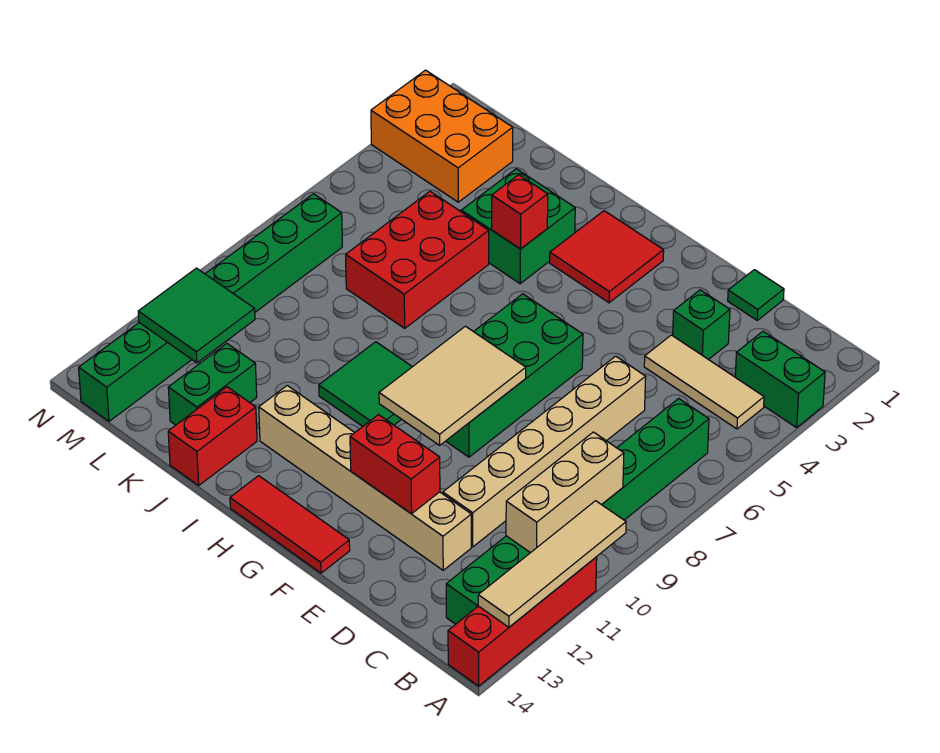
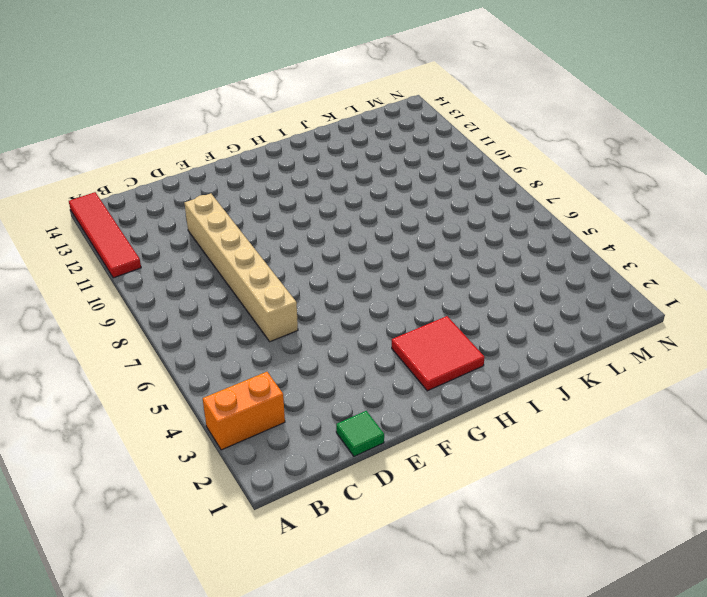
orange brick A3:B3 level 1 -> green brick A3:B3 level 1
red tile A11:A14 level 1 -> red brick A11:A14 level 1
none -> tan tile B4:D4 level 1
none -> green brick B6:B13 level 1
none -> green brick D3 level 1

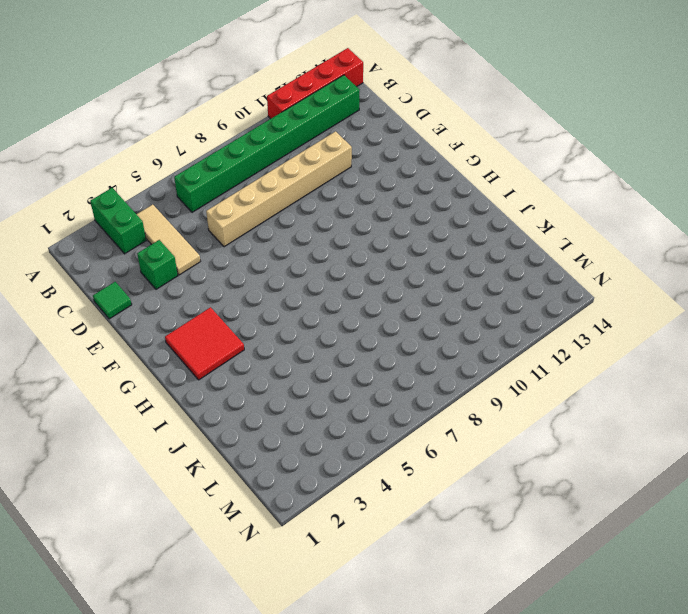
none -> tan brick D12:I12 level 1
none -> green brick F6:G9 level 1
none -> red tile F14:H14 level 1

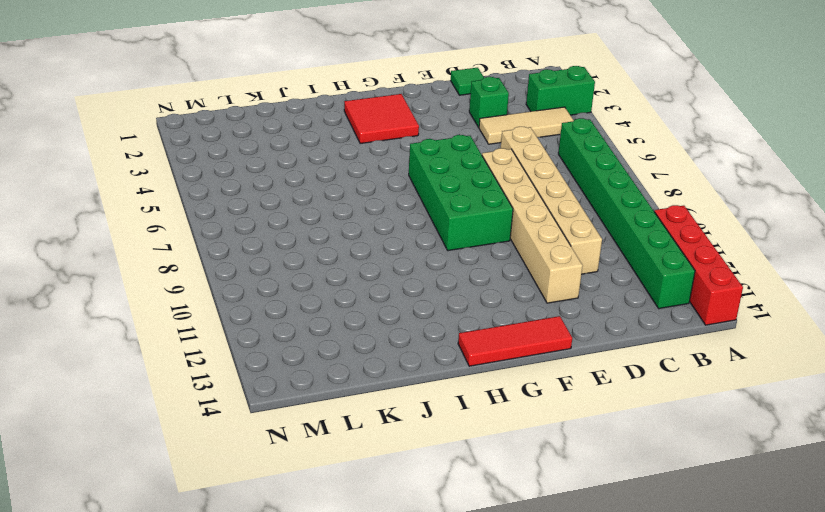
tan brick E7:E12 level 1 -> tan brick D12:I12 level 1
none -> green tile H9:I10 level 1
none -> green brick I3:J4 level 1
none -> red brick J5:K7 level 1

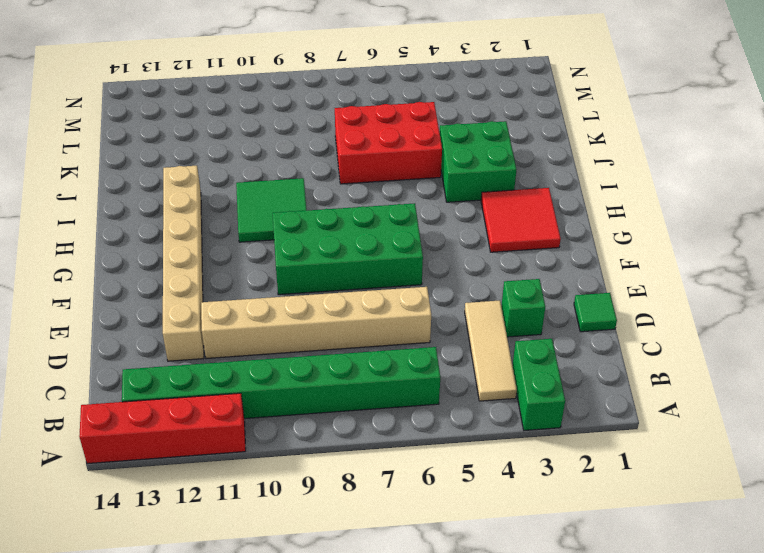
none -> red tile F14:H14 level 1
none -> red brick J13:J14 level 1
none -> green brick K12:K13 level 1

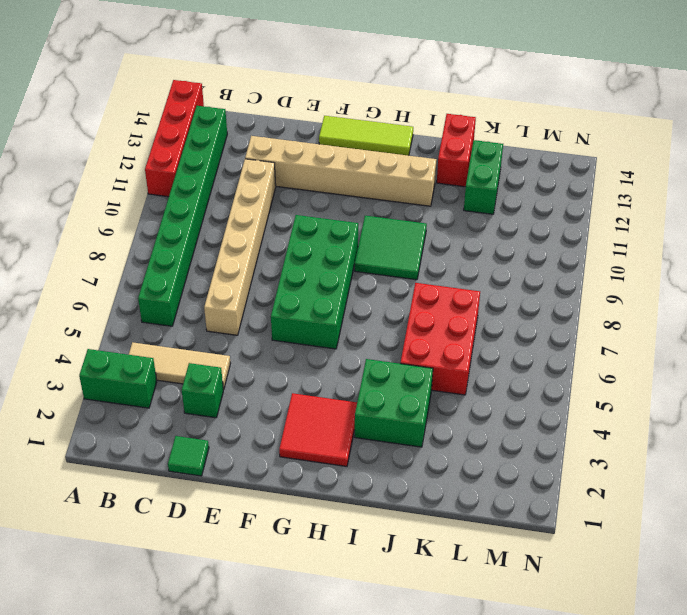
lime tile F14:H14 level 1 -> red tile F14:H14 level 1
none -> orange brick L2:N3 level 1
none -> green brick M7:M14 level 1
none -> tan tile A10:A13 level 2

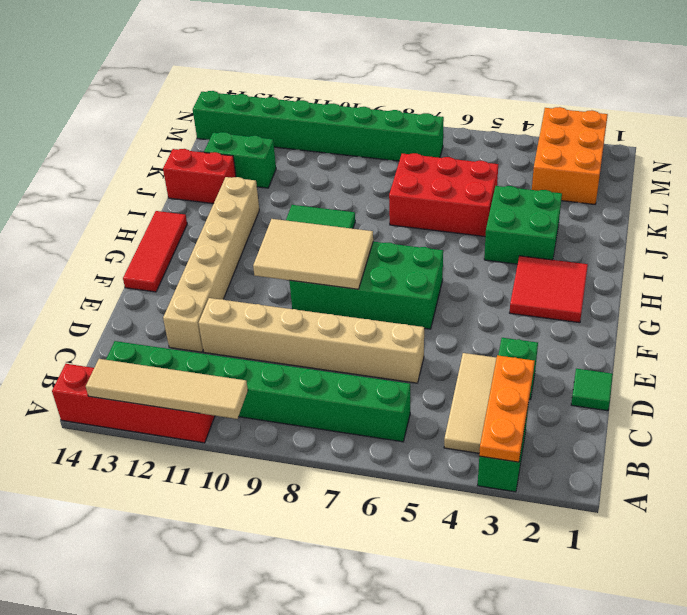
orange plate A3:C3 level 2 -> none
none -> tan brick B9:B11 level 2
none -> red brick E12:F12 level 2
none -> red brick I4 level 2

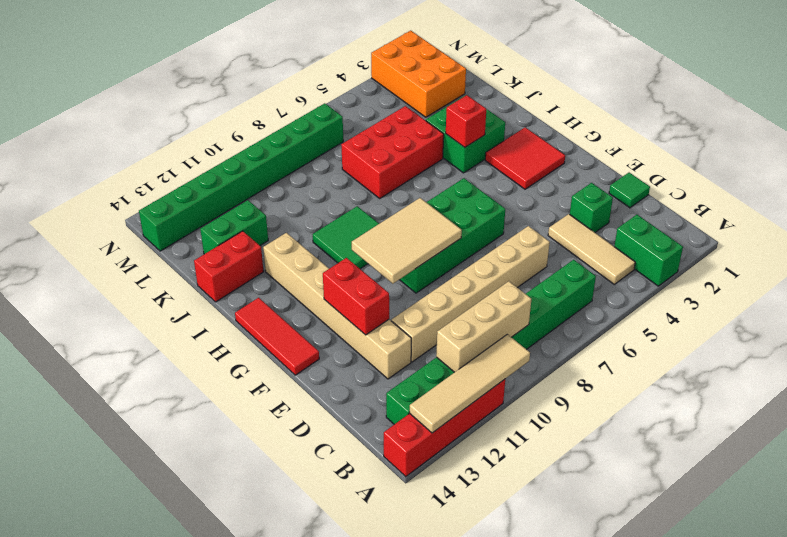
none -> green tile L11:M12 level 2

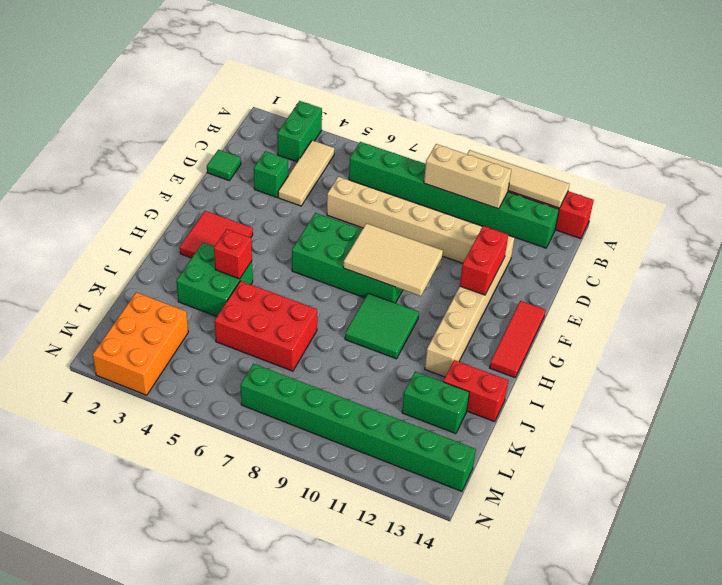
none -> green tile L11:M12 level 2

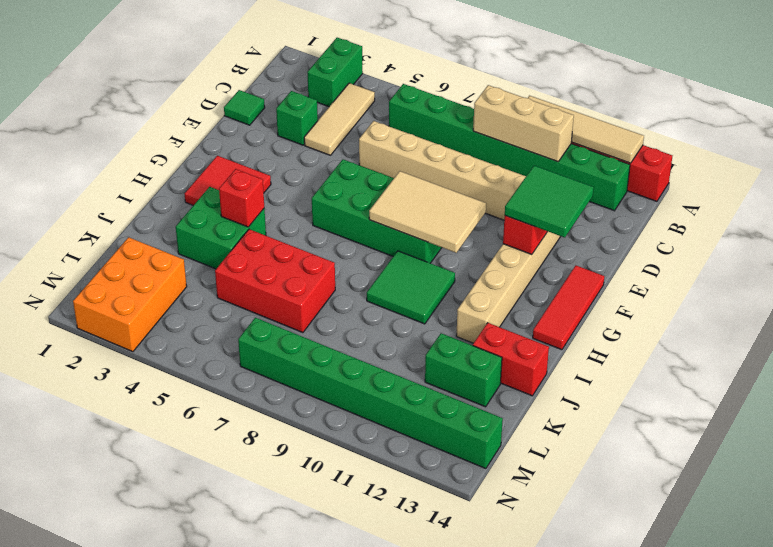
green tile E12:F13 level 3 -> green tile L11:M12 level 2

